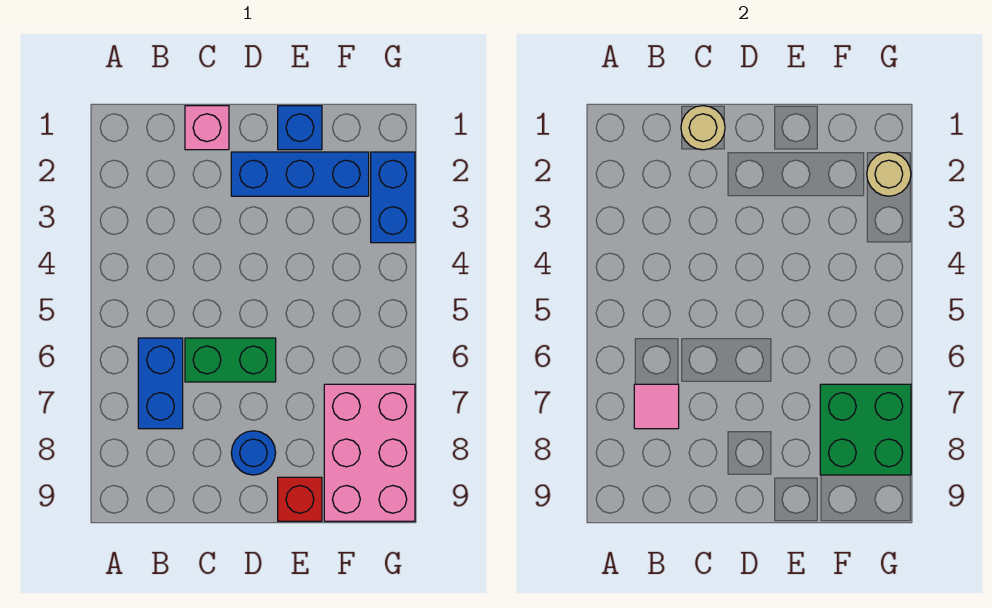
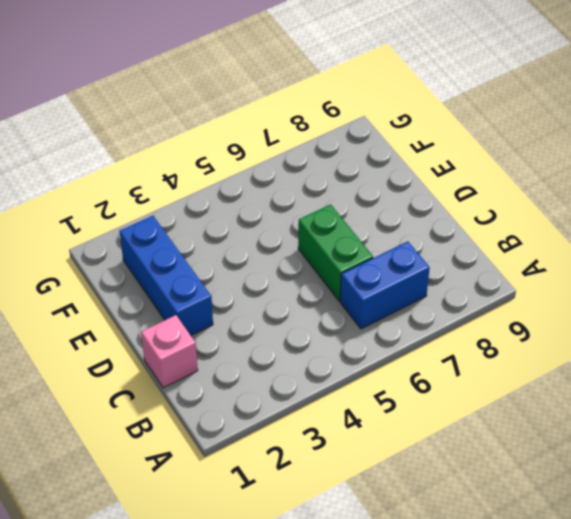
none -> blue round brick D8 level 1
none -> blue brick E1 level 1
none -> red brick E9 level 1

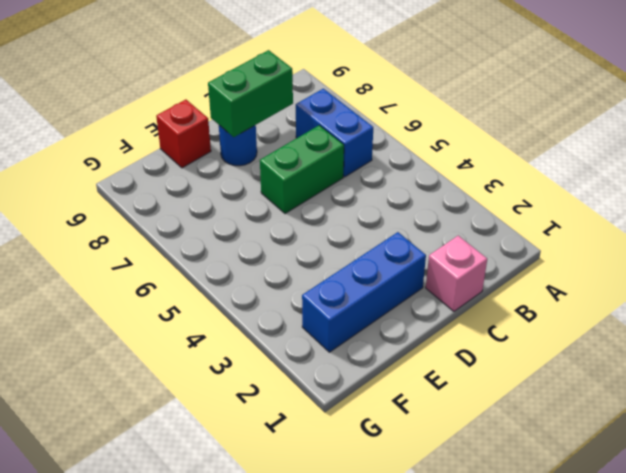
green brick C8:D8 level 2 -> none
none -> blue brick E1 level 1
none -> pink brick F7:G9 level 1
none -> blue brick G2:G3 level 1

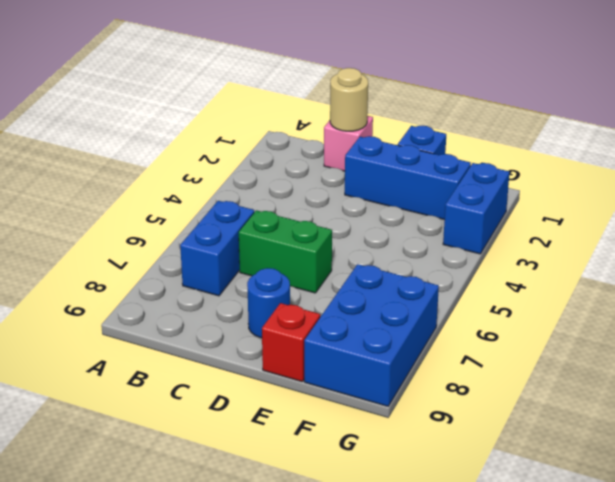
blue brick F7:G9 level 1 -> pink brick F7:G9 level 1
none -> pink tile B7 level 2
none -> green brick F7:G8 level 2
none -> tan round brick G2 level 2

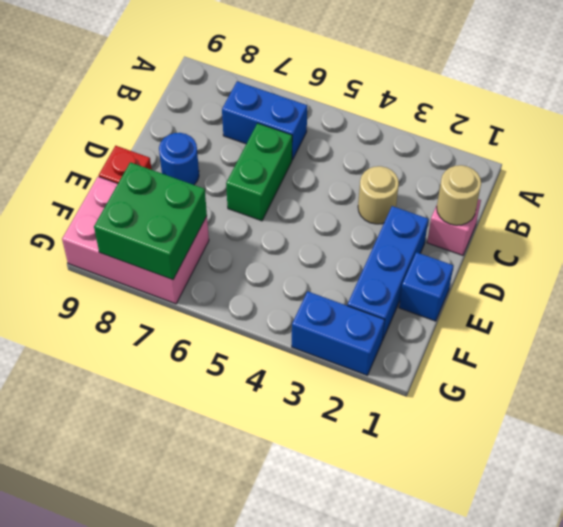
tan round brick C3 level 1 -> tan round brick G2 level 2
none -> pink tile B7 level 2

